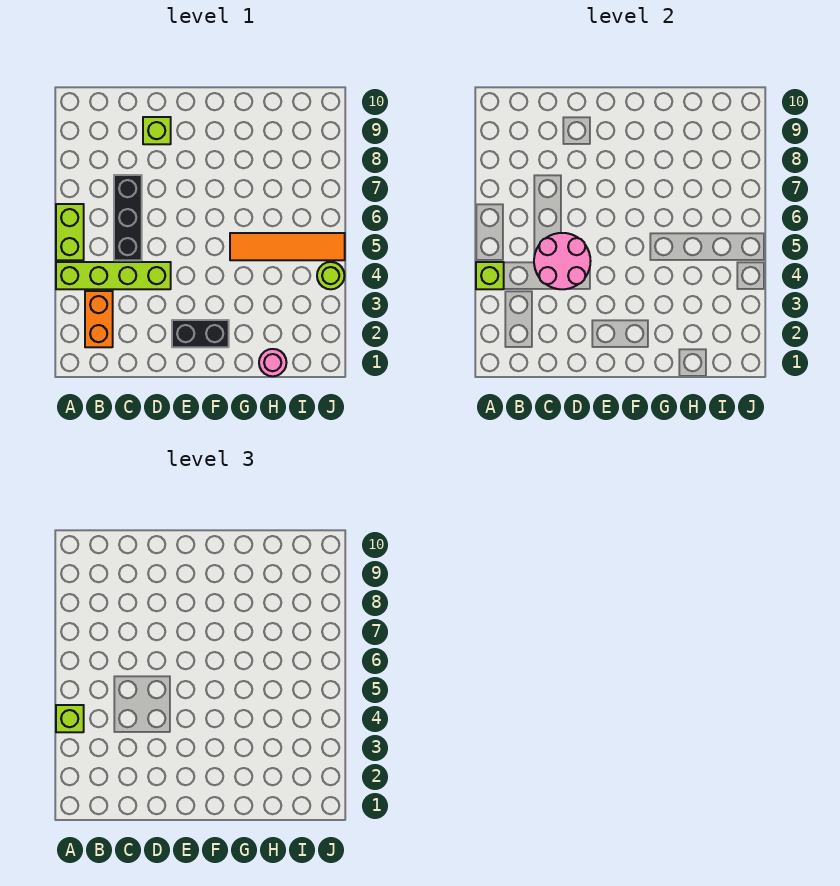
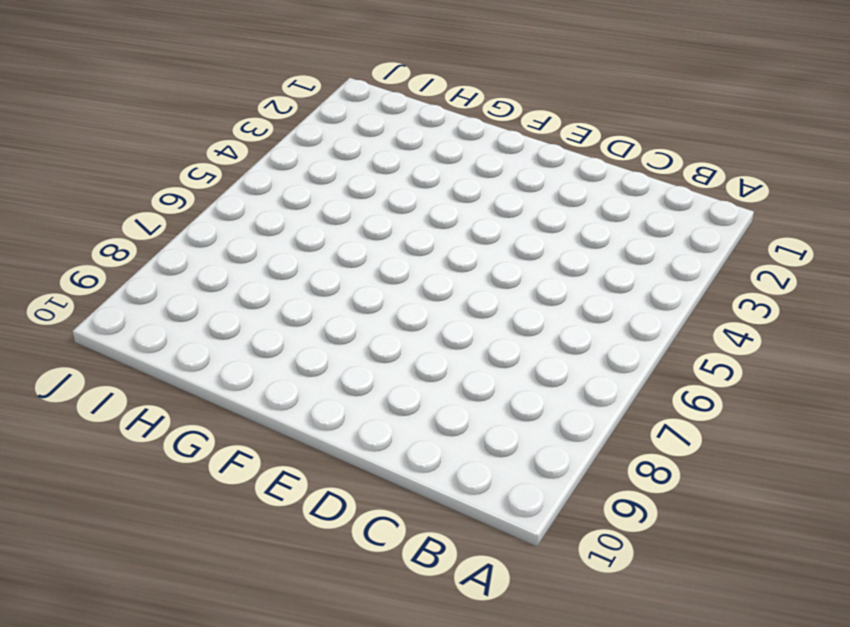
none -> lime brick A4:D4 level 1
none -> lime brick A5:A6 level 1
none -> orange brick B2:B3 level 1

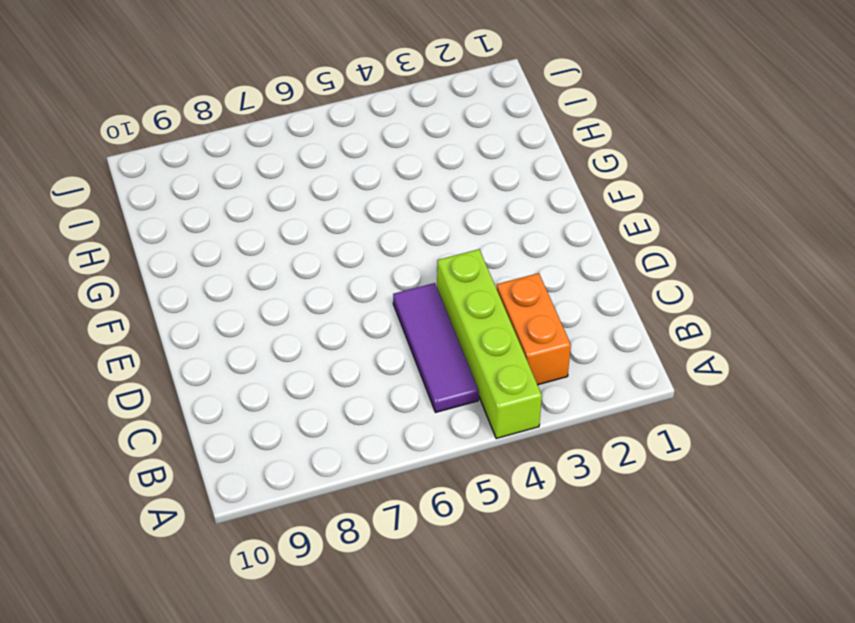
orange brick B3:C3 level 1 -> orange brick B2:B3 level 1
purple tile B5:D5 level 1 -> black brick C5:C7 level 1
none -> lime brick A5:A6 level 1
none -> lime brick D9 level 1
none -> black brick E2:F2 level 1

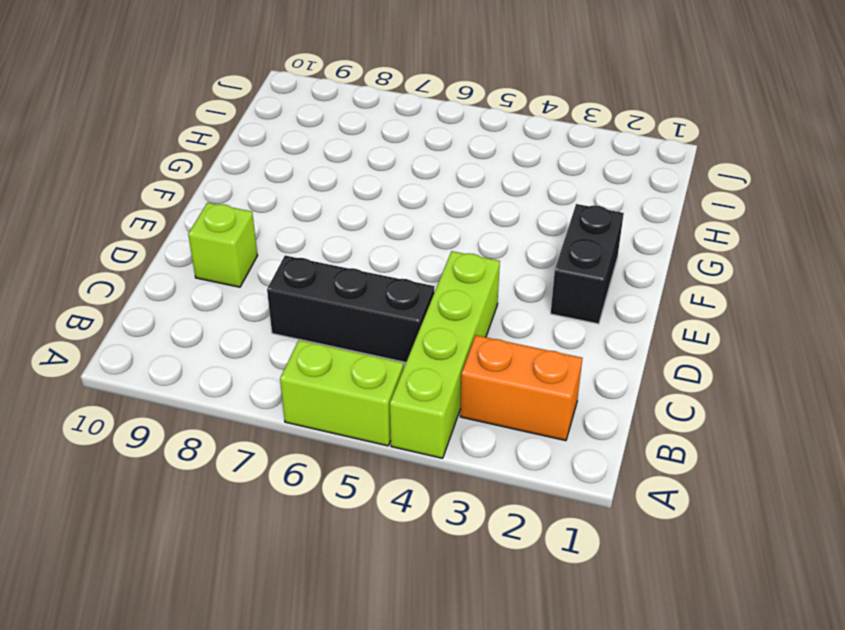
none -> orange tile G5:J5 level 1
none -> pink round brick H1 level 1
none -> lime round brick J4 level 1

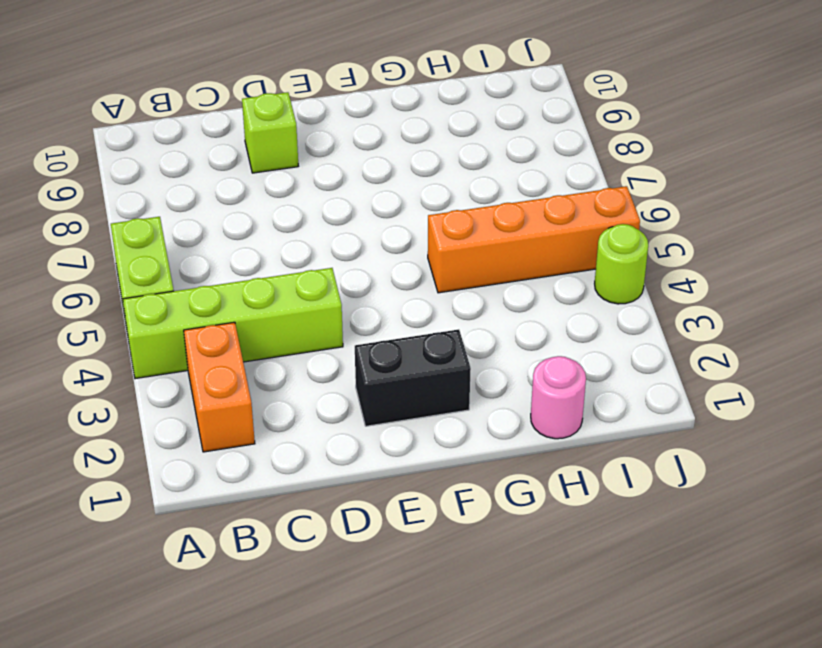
orange brick G5:J5 level 1 -> orange tile G5:J5 level 1
none -> black brick C5:C7 level 1
none -> lime brick A4 level 2
none -> pink round brick C4:D5 level 2

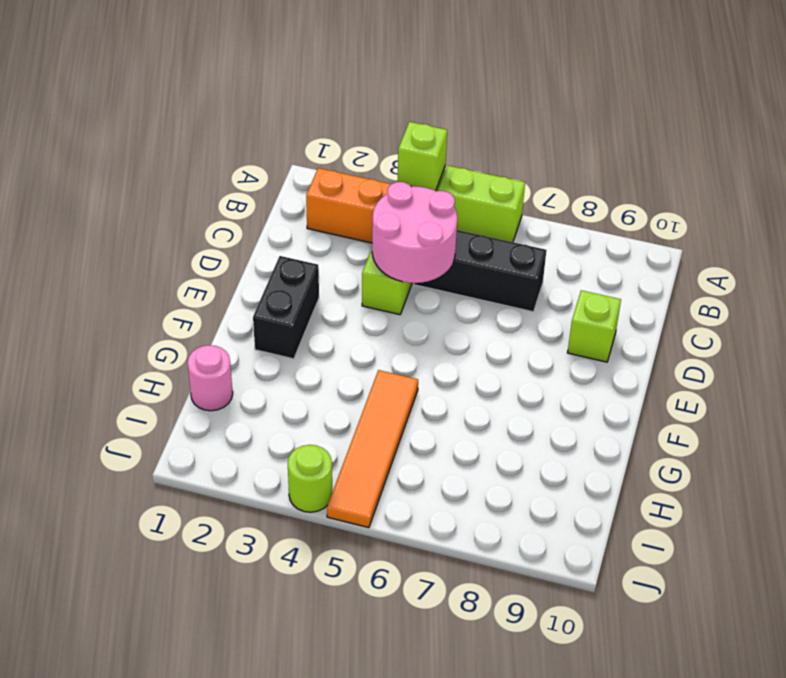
none -> lime brick A4 level 3

